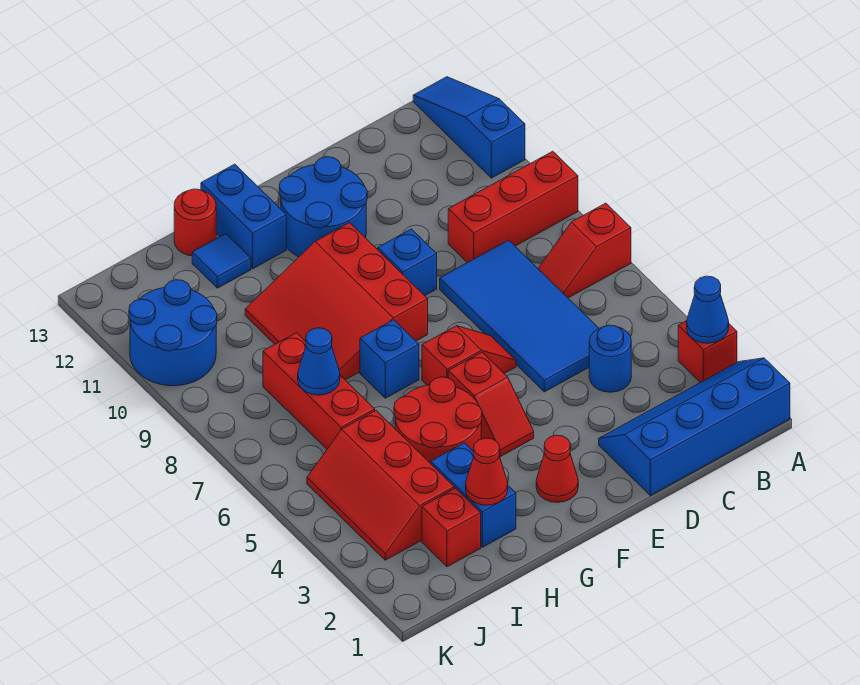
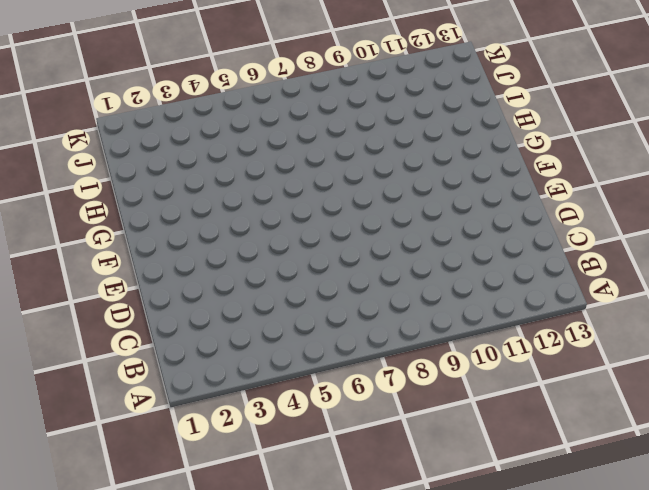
none -> blue slope A1:D2 level 1 top 1
none -> red brick A3 level 1
none -> red slope A7:B7 level 1 top A

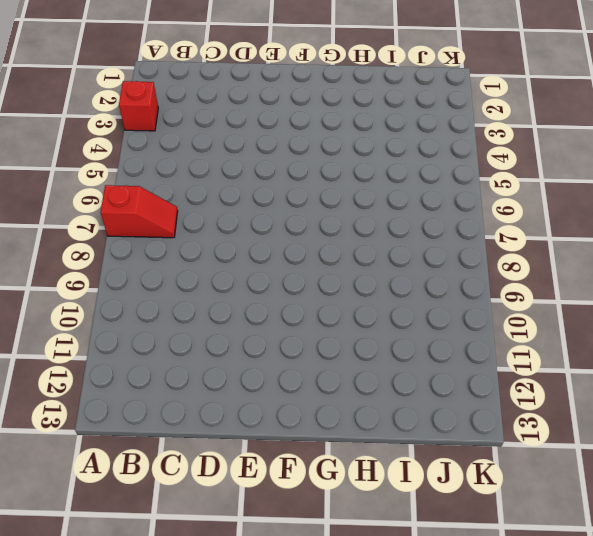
none -> blue slope A1:D2 level 1 top 1
none -> red brick A9:C9 level 1
none -> blue slope A11:A13 level 1 top 11

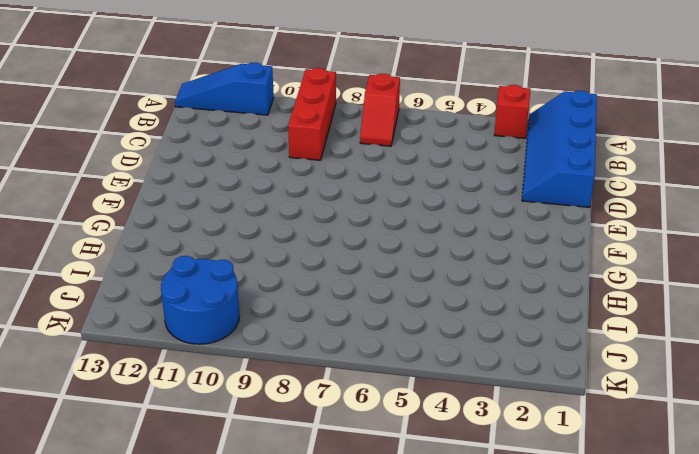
none -> blue round brick C4 level 1
none -> blue tile C5:D8 level 1
none -> red slope E6:F6 level 1 top F

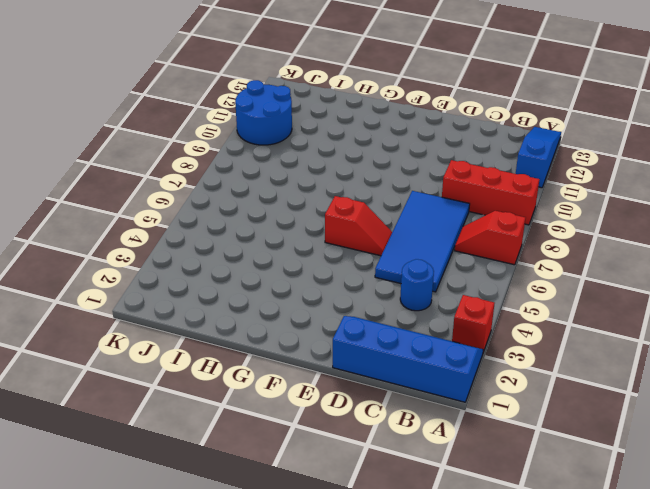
none -> blue brick E9 level 1
none -> blue round brick E11:F12 level 1
none -> red cone F2 level 1

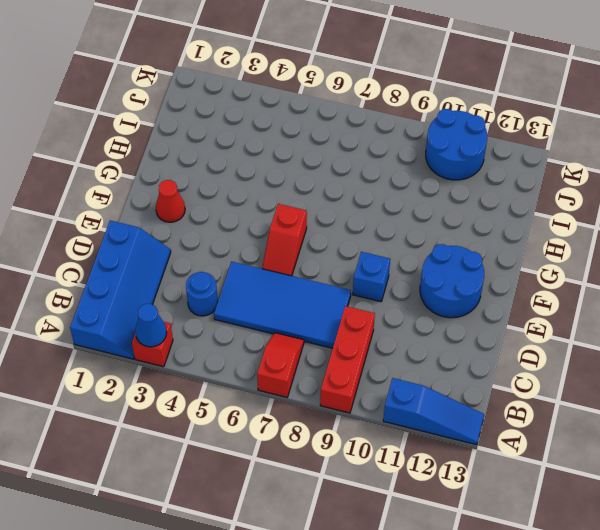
none -> red slope F4:F5 level 1 top 5
none -> red slope F8:H10 level 1 top F
none -> red round brick G4:H5 level 1

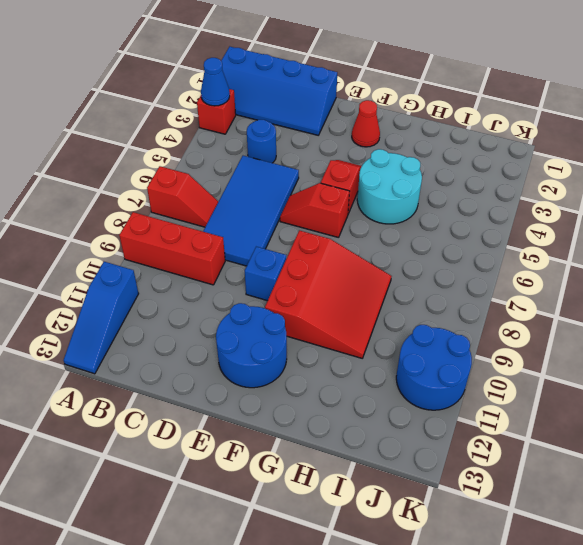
cyan round brick G4:H5 level 1 -> red round brick G4:H5 level 1
none -> blue brick G7 level 1
none -> blue brick G12:G13 level 1
none -> blue brick H2:H3 level 1

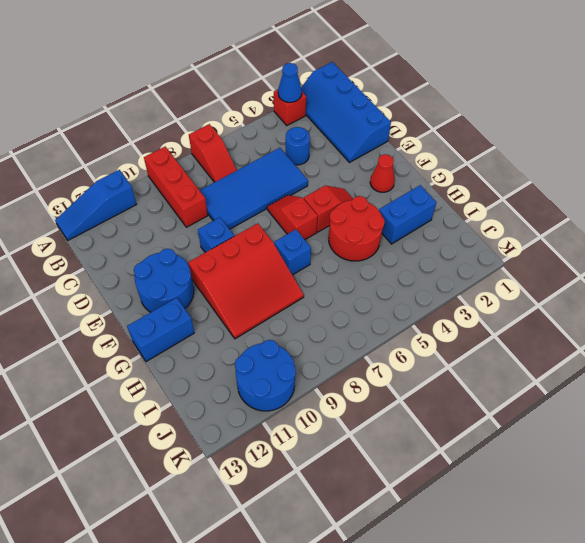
none -> blue tile H12 level 1
none -> red round brick H13 level 1
none -> red brick I2 level 1

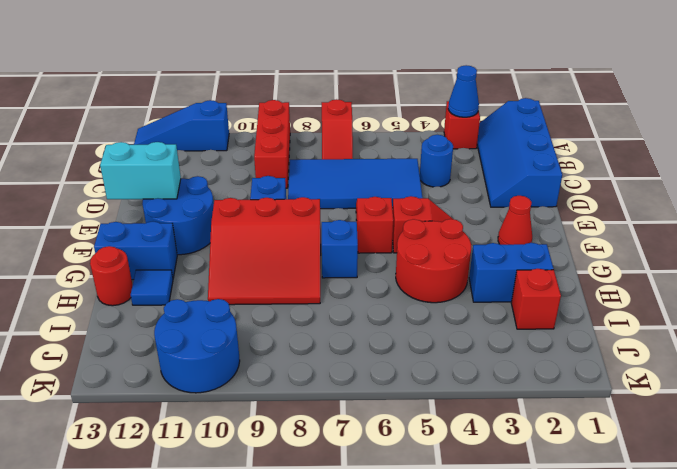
cyan brick E12:E13 level 2 -> none
none -> red slope I3:J5 level 1 top I
none -> red brick I6:I8 level 1
none -> red cone H2 level 2

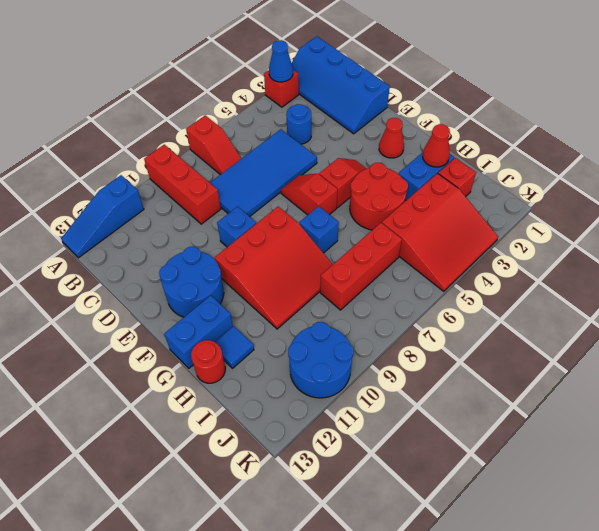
red slope I3:K5 level 1 top I -> red slope I3:J5 level 1 top I
none -> blue cone I7 level 2

